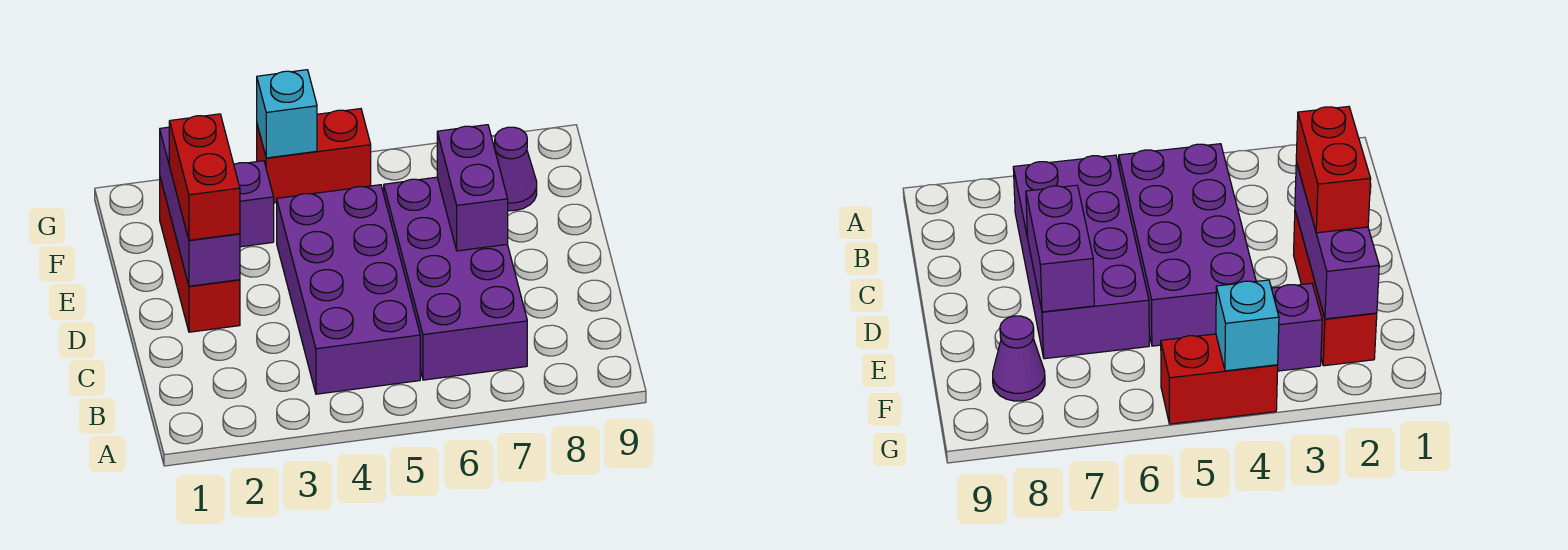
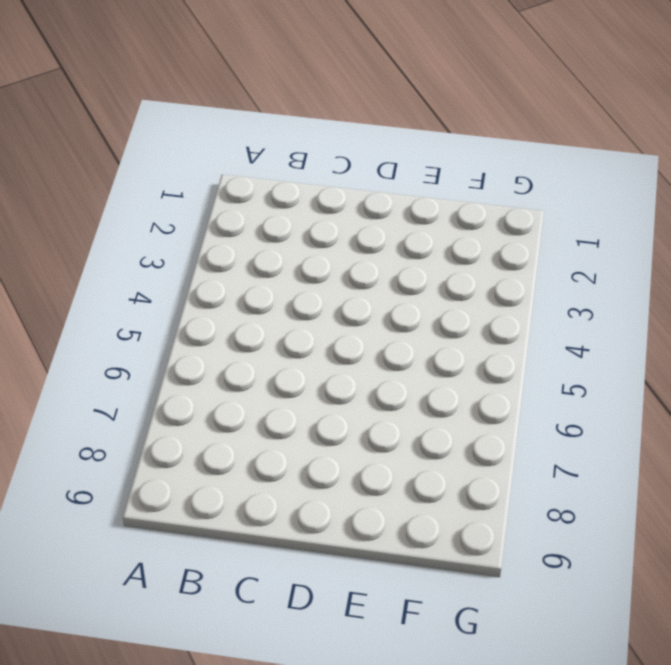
none -> purple brick B4:E5 level 1
none -> purple brick B6:E7 level 1

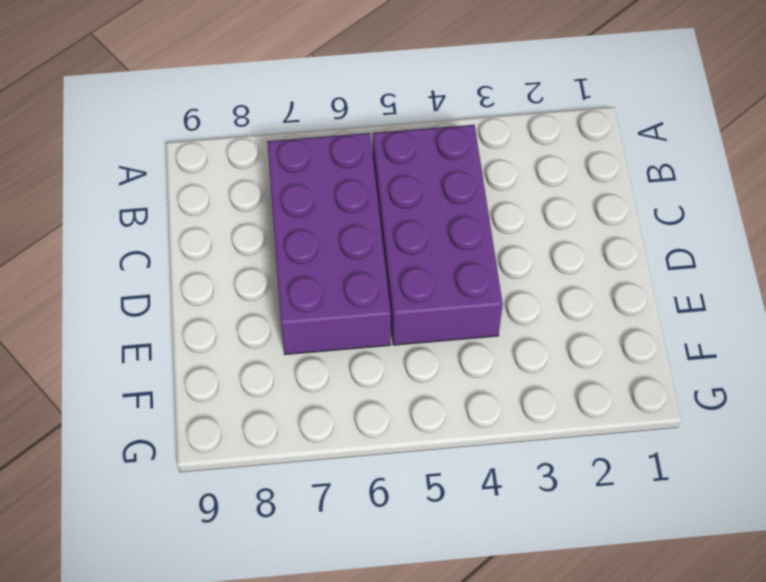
none -> red brick D2:F2 level 1
none -> purple brick F3 level 1

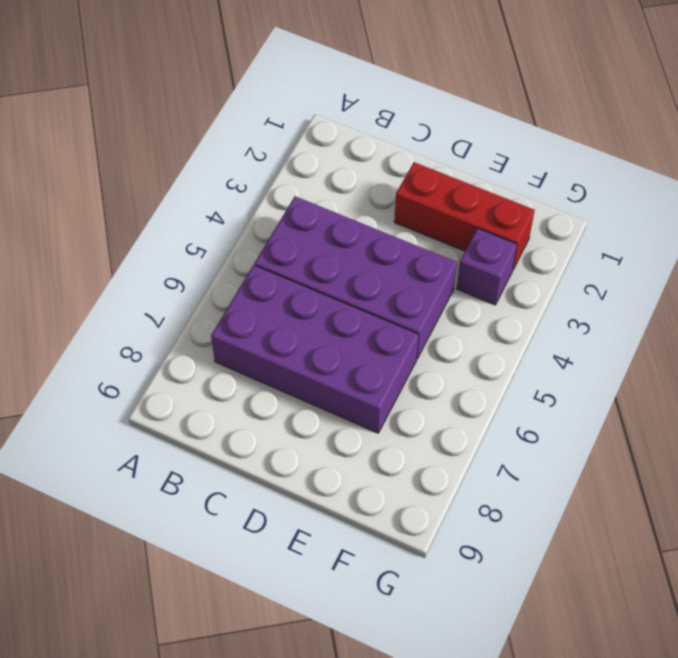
none -> purple cone F8 level 1
none -> red brick G4:G5 level 1

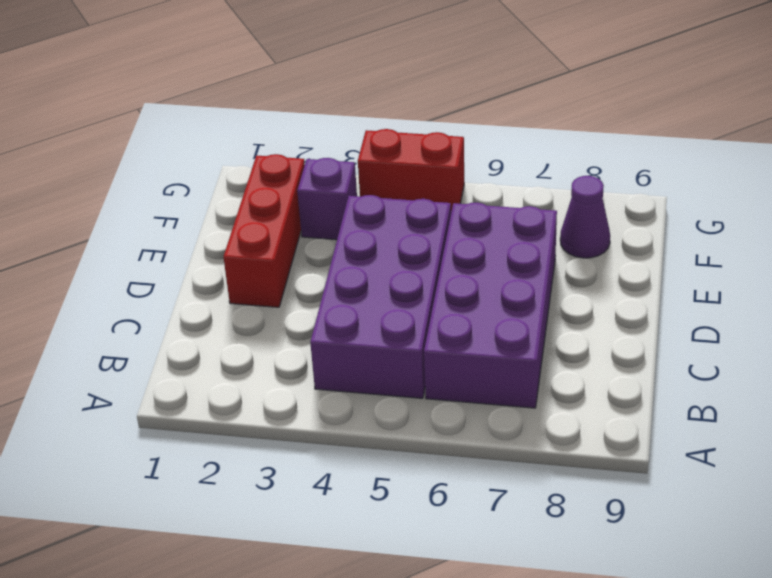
none -> purple brick D2:F2 level 2
none -> purple brick D7:E7 level 2

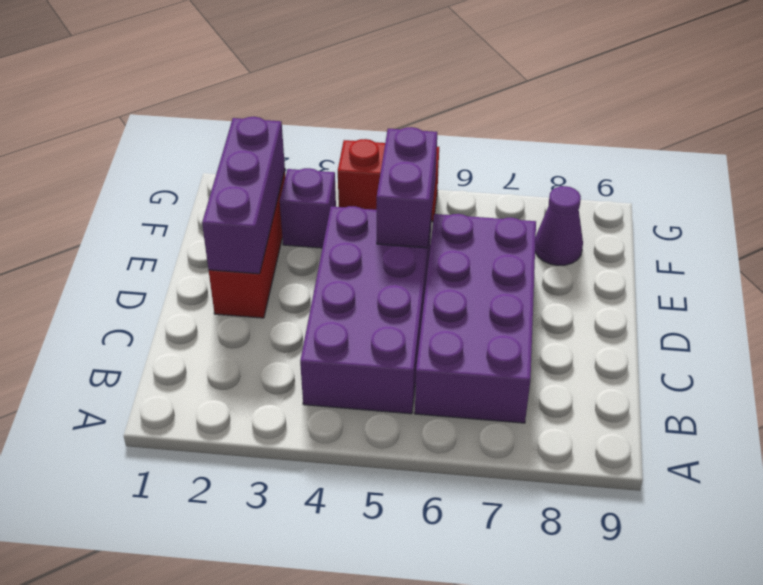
purple brick E5:F5 level 2 -> purple brick D7:E7 level 2
none -> cyan brick G4 level 2
none -> red brick D2:E2 level 3

